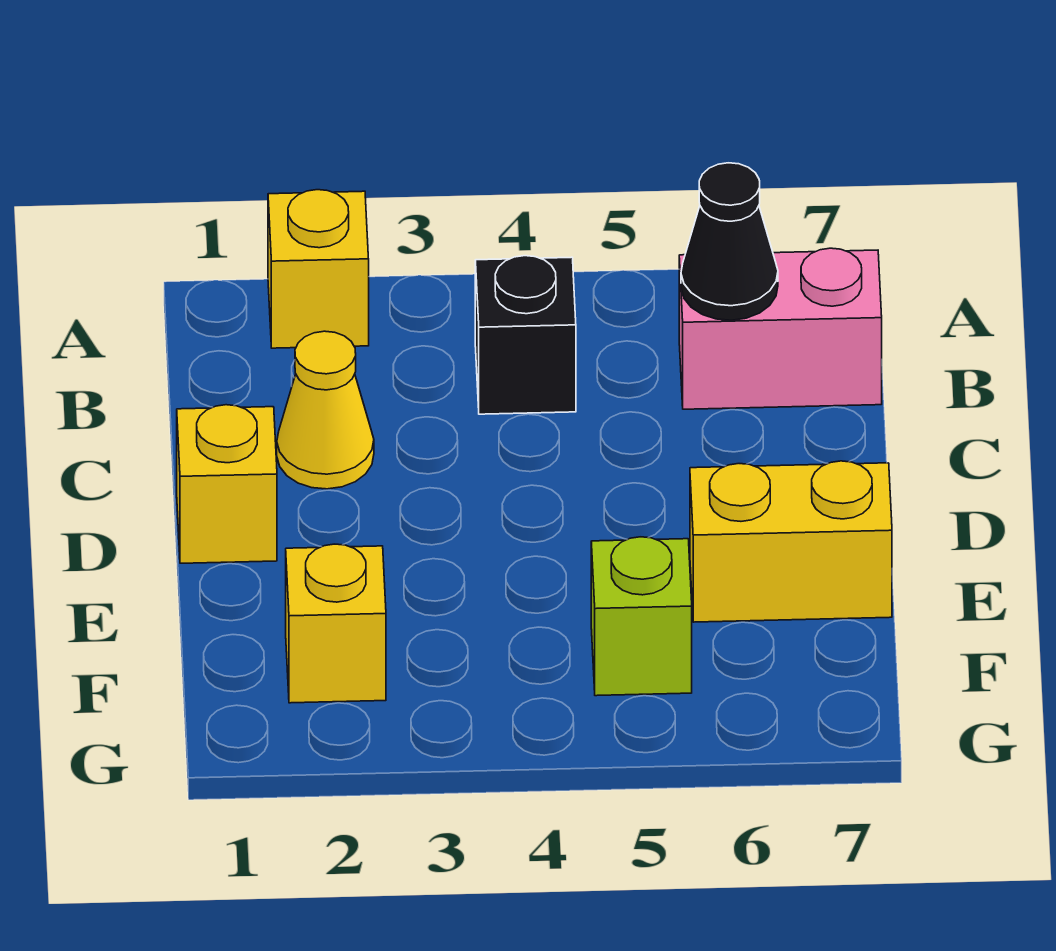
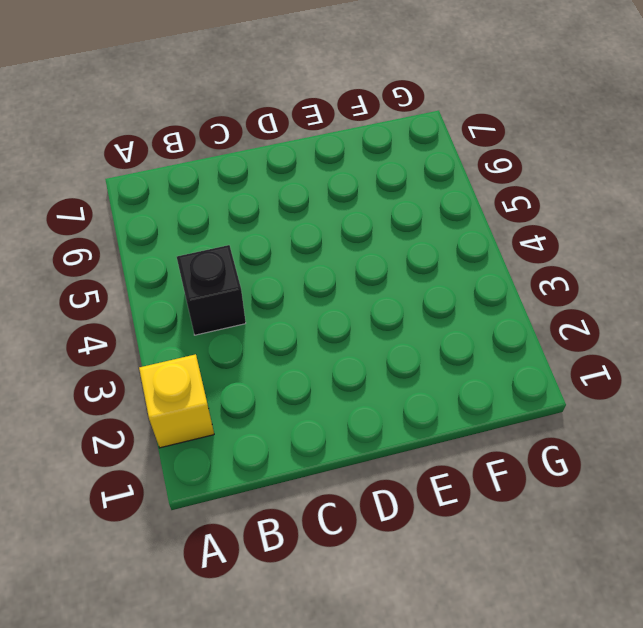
none -> pink brick B6:B7 level 1
none -> yellow cone C2 level 1

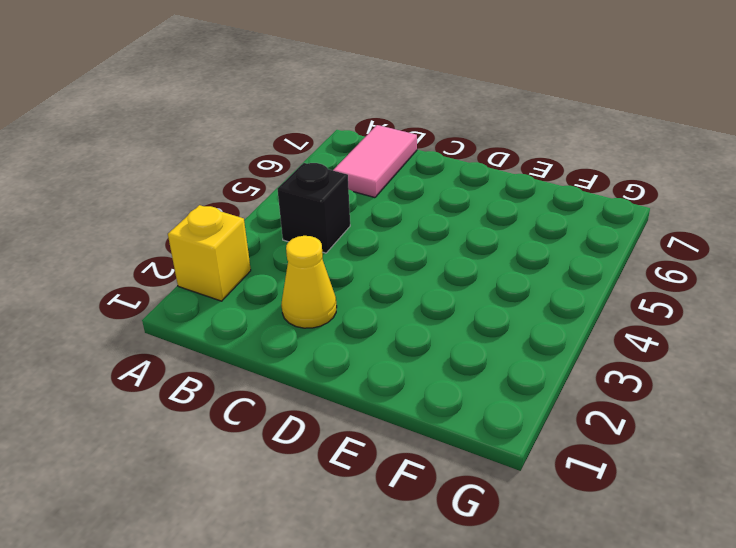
pink tile B6:B7 level 1 -> pink brick B6:B7 level 1
none -> yellow brick D1 level 1
none -> yellow brick E6:E7 level 1

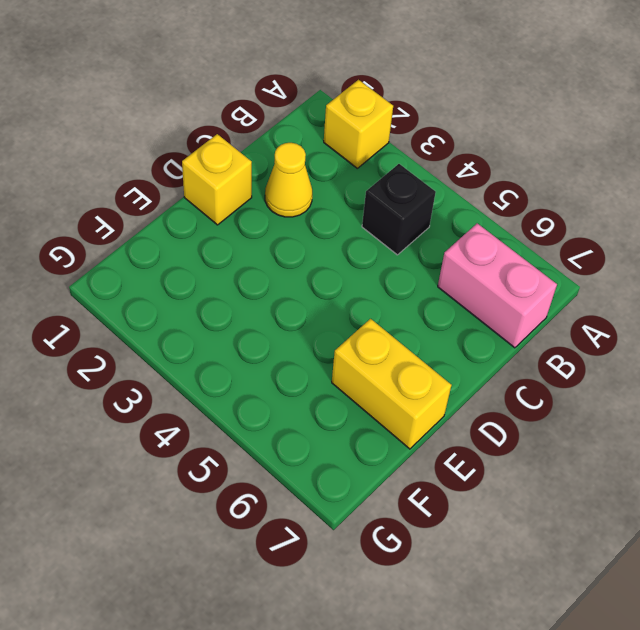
none -> yellow brick F2 level 1
none -> lime brick F5 level 1

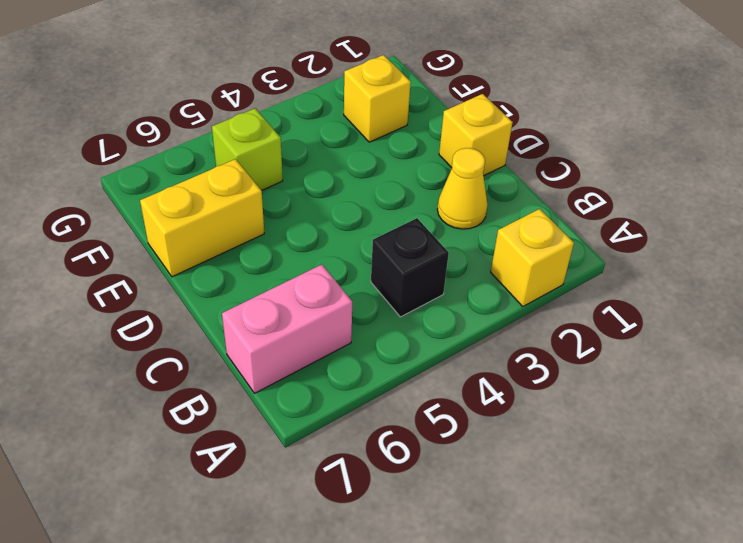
none -> black cone B6 level 2

